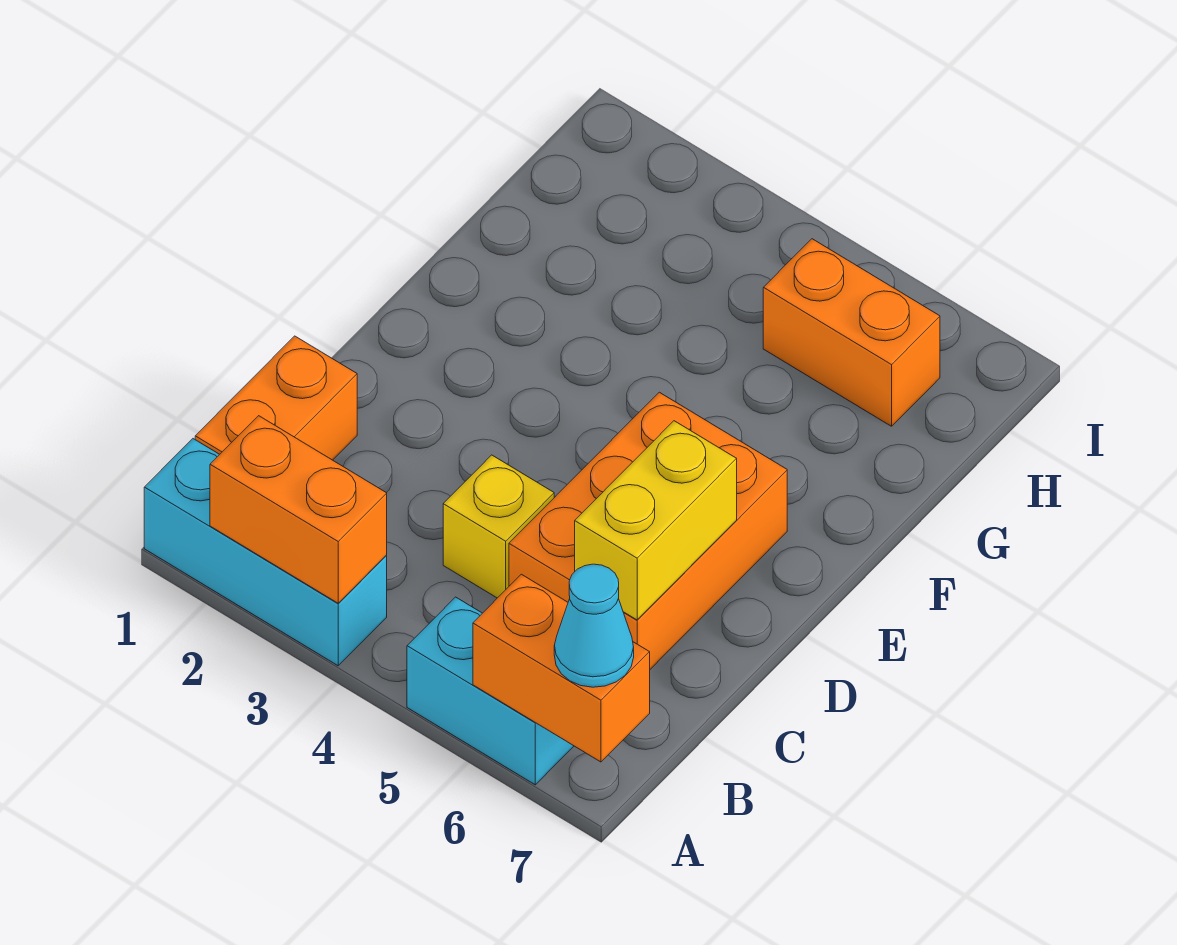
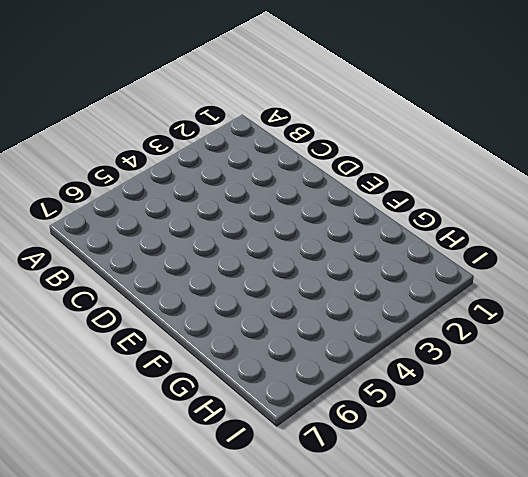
none -> cyan brick A1:A3 level 1
none -> cyan brick A5:A6 level 1

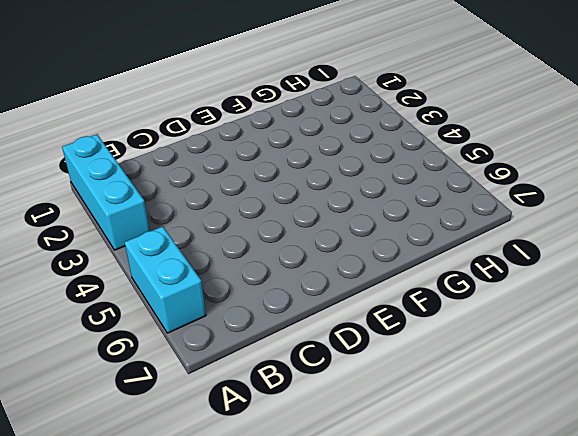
none -> orange brick B1:C1 level 1
none -> yellow brick C4 level 1

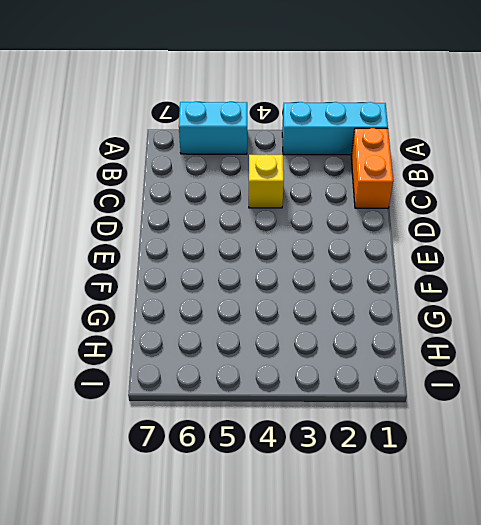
none -> orange brick C5:E6 level 1
none -> orange brick H5:H6 level 1

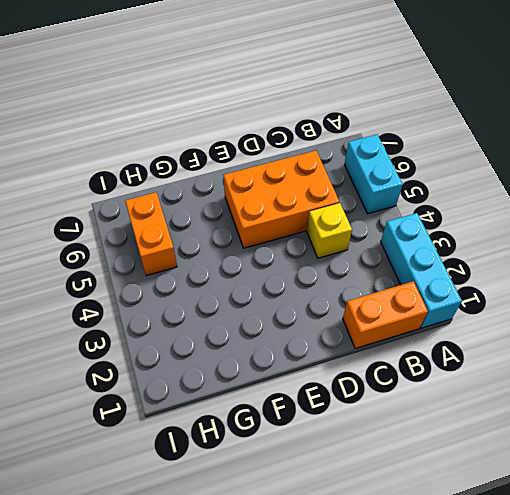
none -> orange brick A2:A3 level 2
none -> orange brick A6:A7 level 2

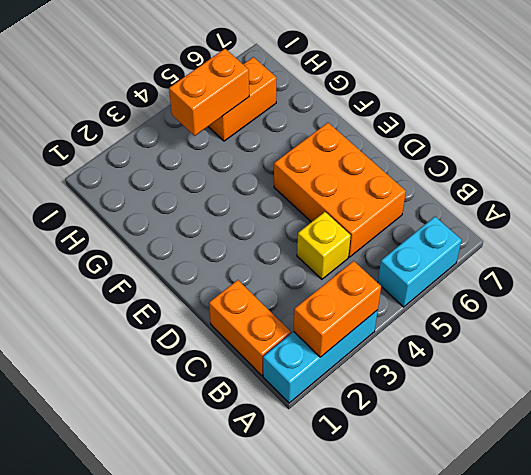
orange brick H4:H5 level 2 -> orange brick A6:A7 level 2
none -> yellow brick C6:D6 level 2
none -> cyan cone A7 level 3

